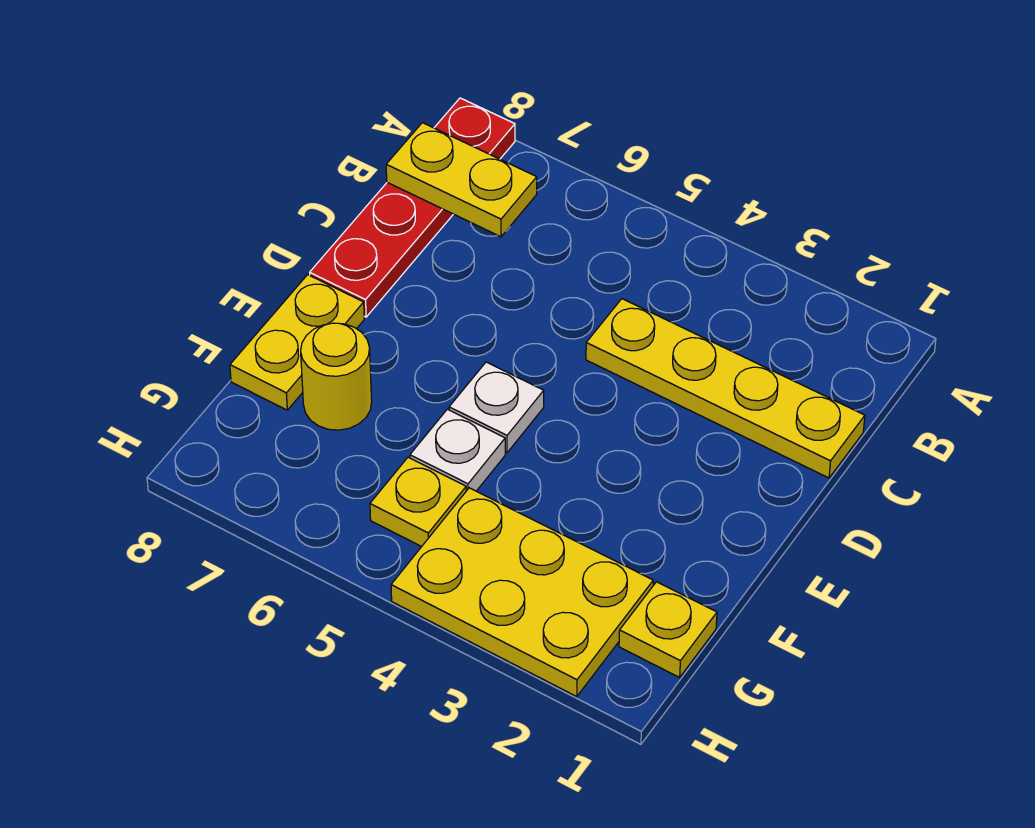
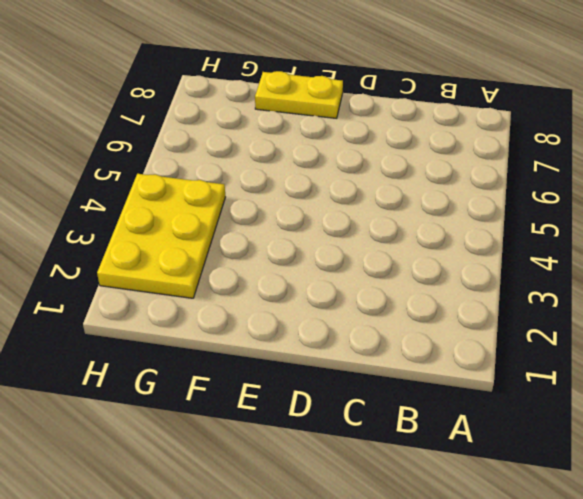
none -> red plate A8:D8 level 1
none -> yellow plate C1:C4 level 1

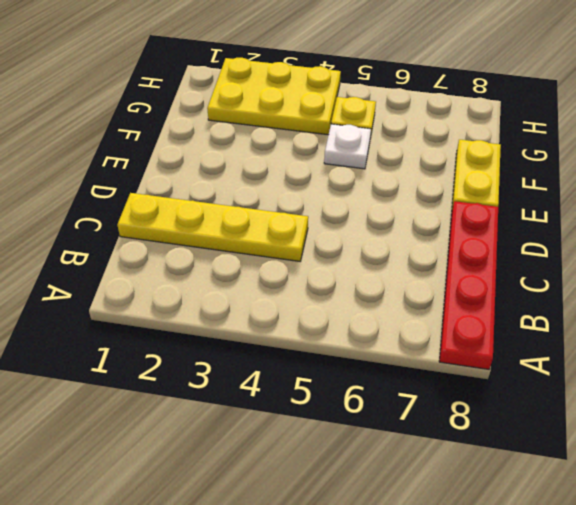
none -> white plate E5 level 1
none -> yellow round brick F7 level 1

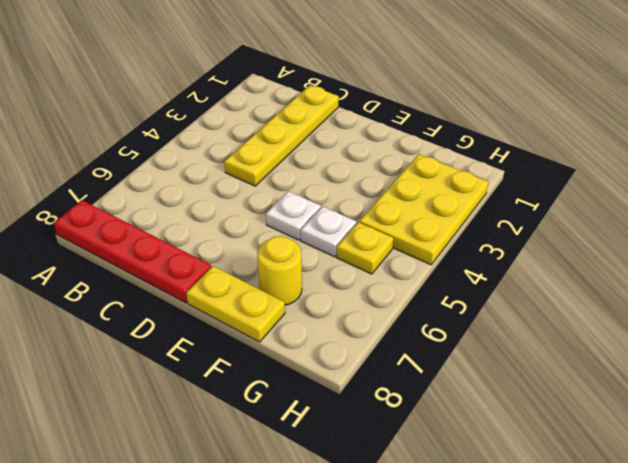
none -> yellow plate G1 level 1
none -> yellow plate B7:B8 level 2

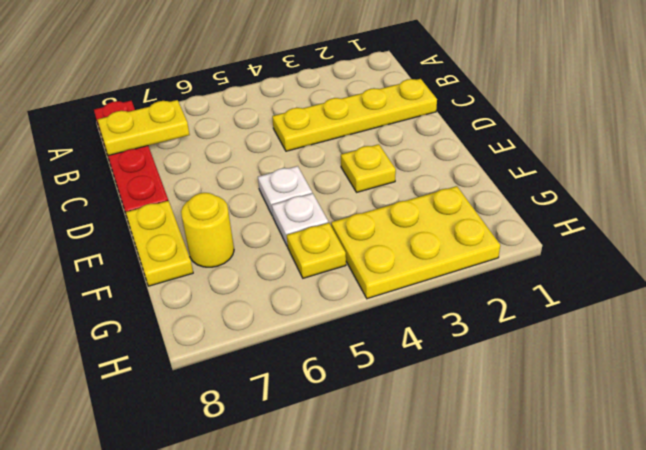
yellow plate E3 level 1 -> yellow plate G1 level 1

